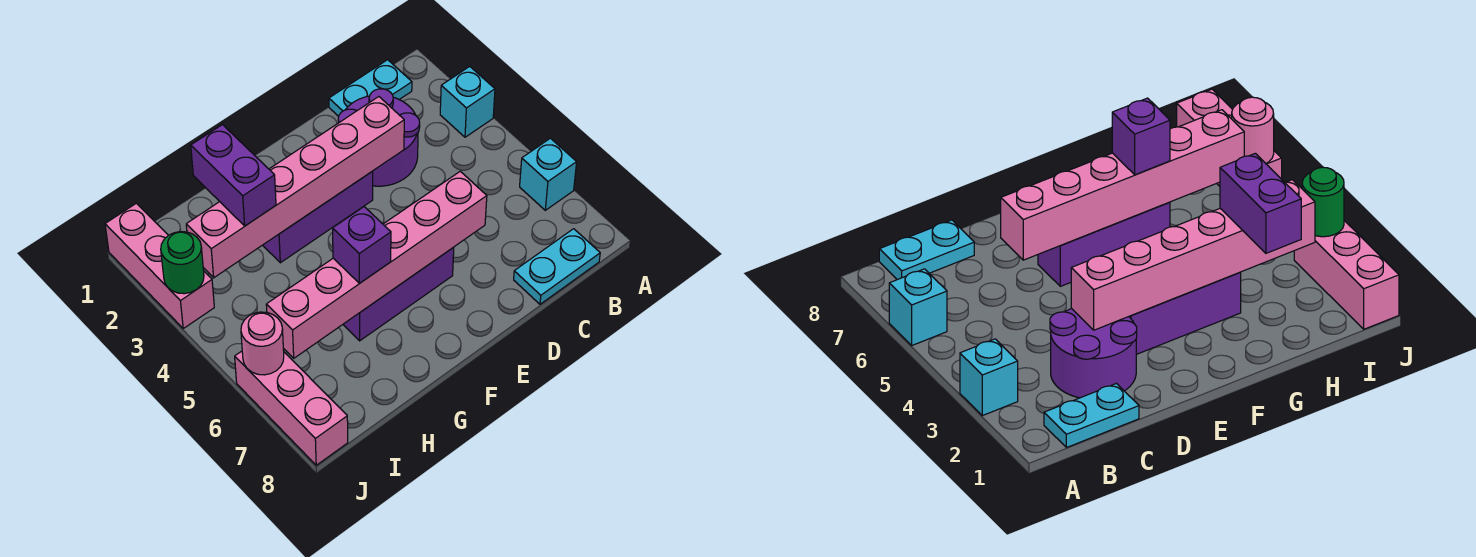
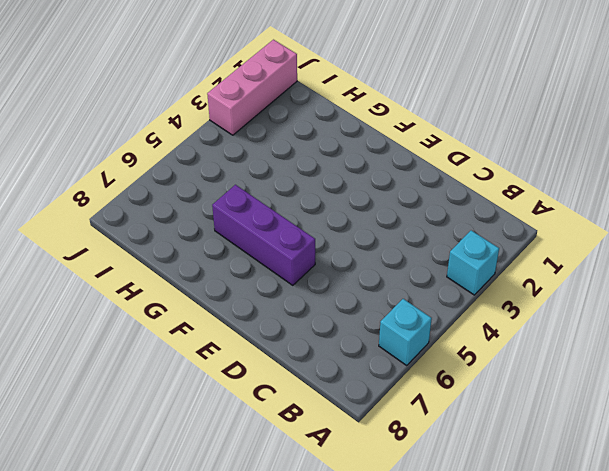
none -> cyan plate B1:C1 level 1
none -> cyan plate B8:C8 level 1
none -> purple round brick C2:D3 level 1

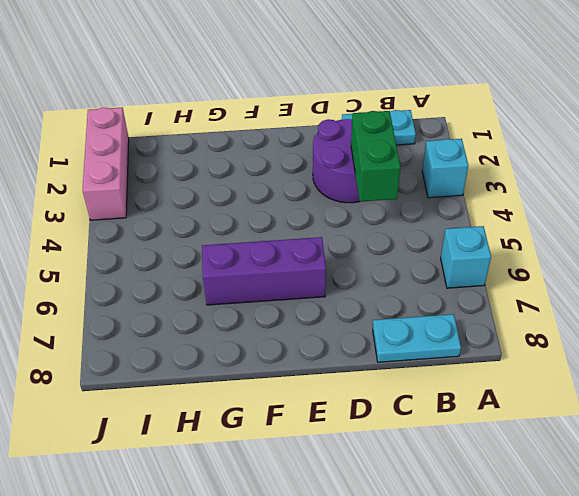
green brick C3:C4 level 2 -> none
none -> purple brick E3:G3 level 1
none -> pink brick J6:J8 level 1
none -> pink brick D3:I3 level 2

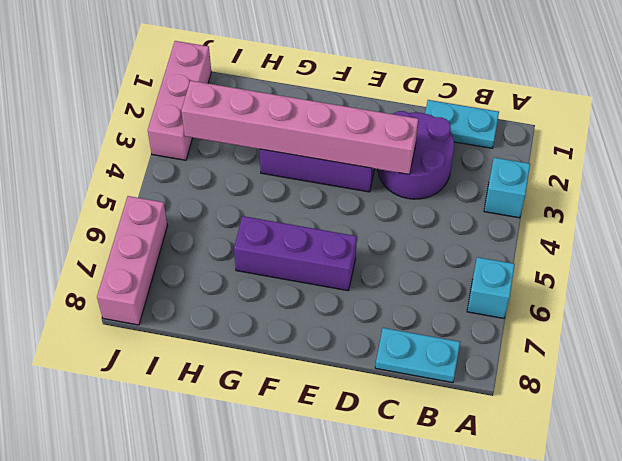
none -> pink brick D6:I6 level 2
none -> green round brick J3 level 2
none -> pink round brick J6 level 2

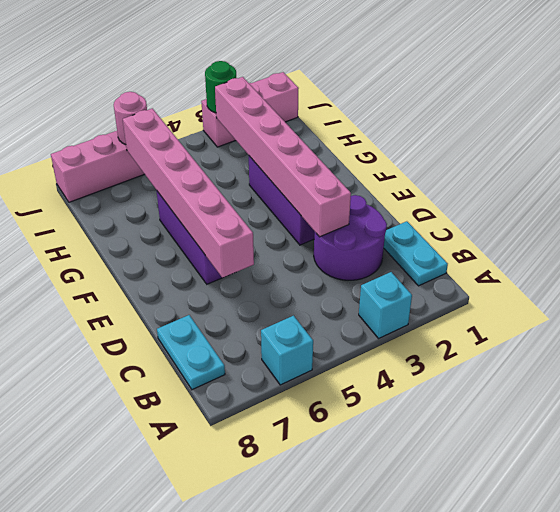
none -> purple brick G6 level 3
none -> purple brick H2:H3 level 3

